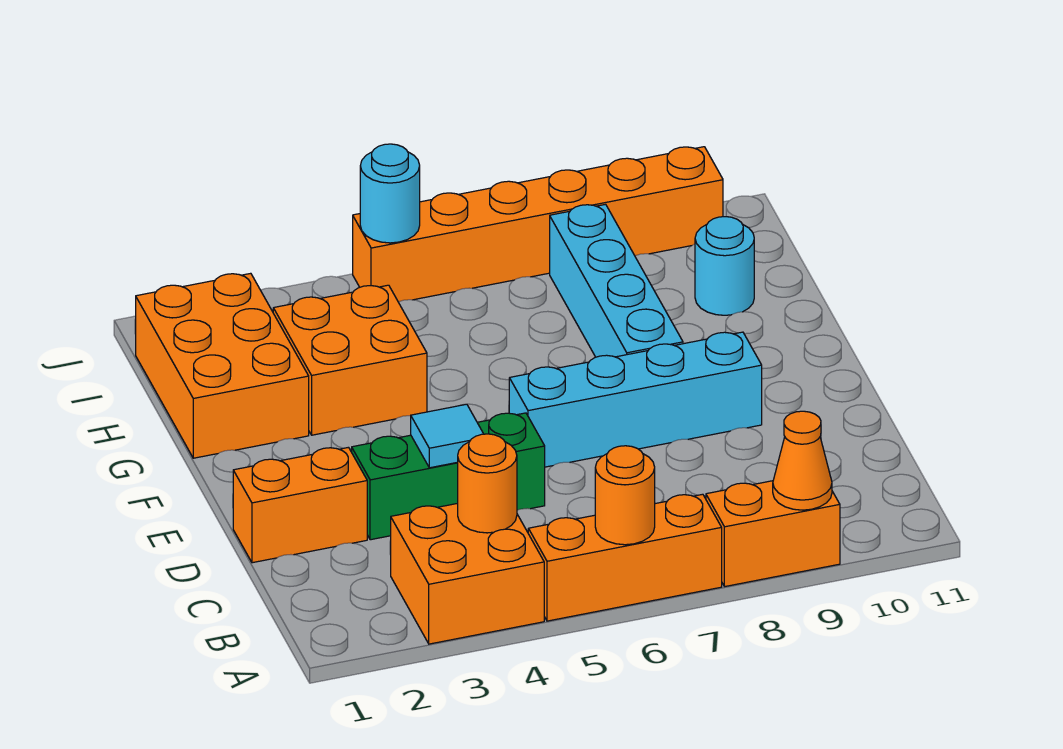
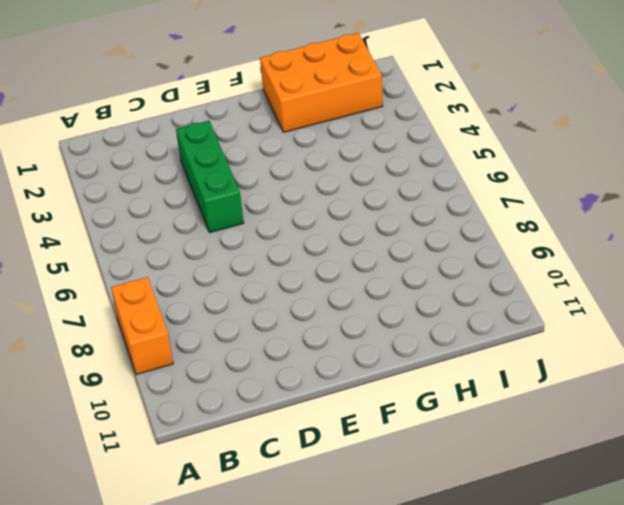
none -> orange brick A3:B4 level 1
none -> orange brick A5:A7 level 1
none -> orange brick D1:D2 level 1

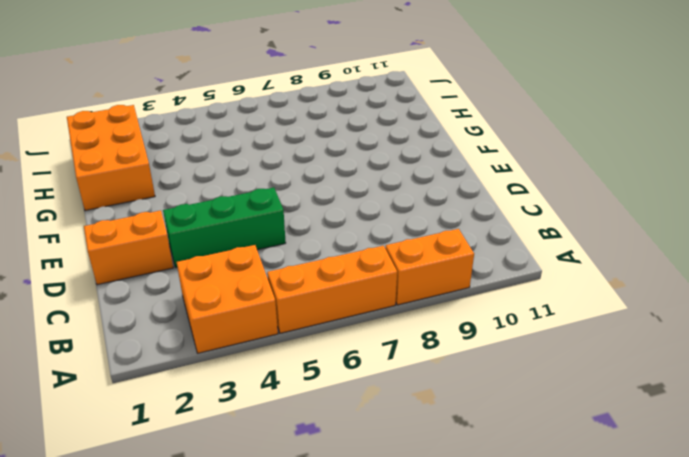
none -> cyan brick E6:E9 level 1
none -> cyan brick F8:I8 level 1
none -> orange brick G3:H4 level 1

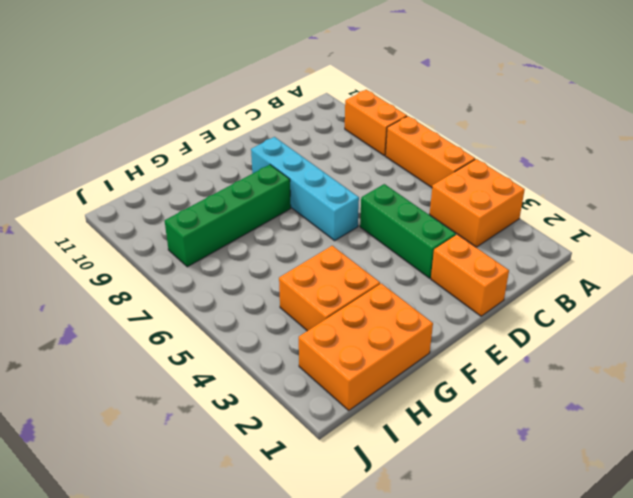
green brick F8:I8 level 1 -> cyan brick F8:I8 level 1
none -> cyan round brick H10 level 1
none -> orange brick J5:J10 level 1
none -> orange round brick A6 level 2

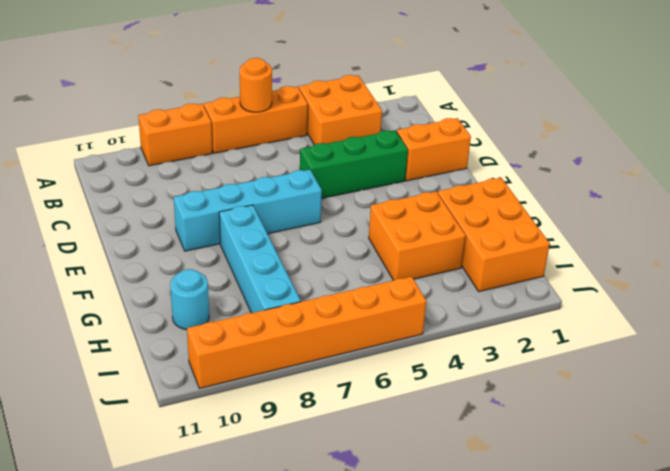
none -> orange cone A9 level 2
none -> orange round brick B4 level 2
none -> cyan tile D4 level 2

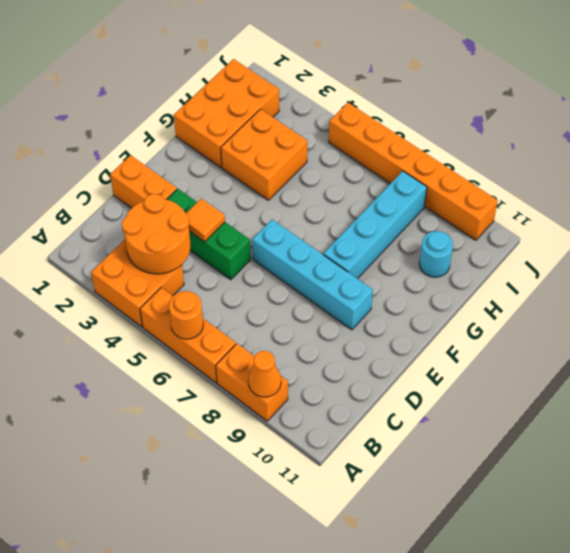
orange round brick B3:C4 level 2 -> orange round brick B4 level 2
orange tile D4 level 2 -> cyan tile D4 level 2
none -> cyan round brick J5 level 2

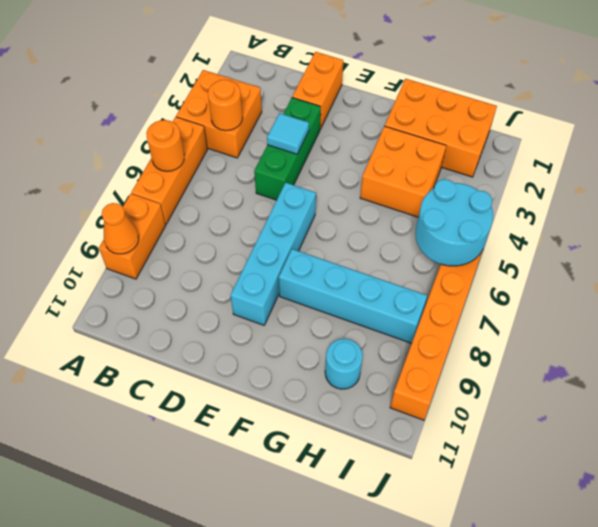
cyan round brick I5:J6 level 2 -> cyan round brick J5 level 2

